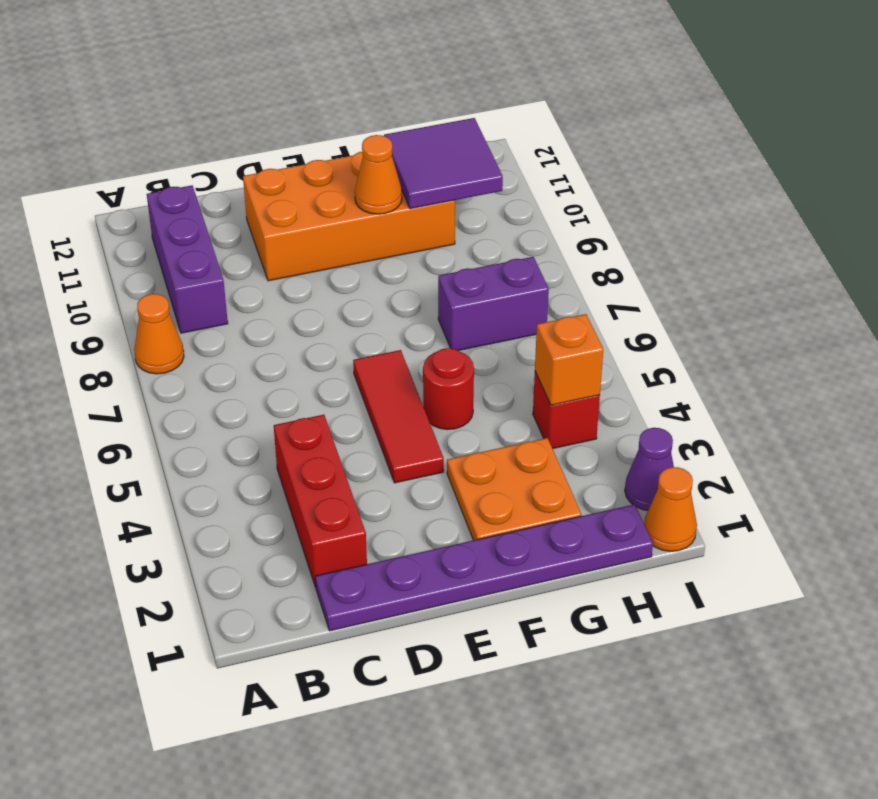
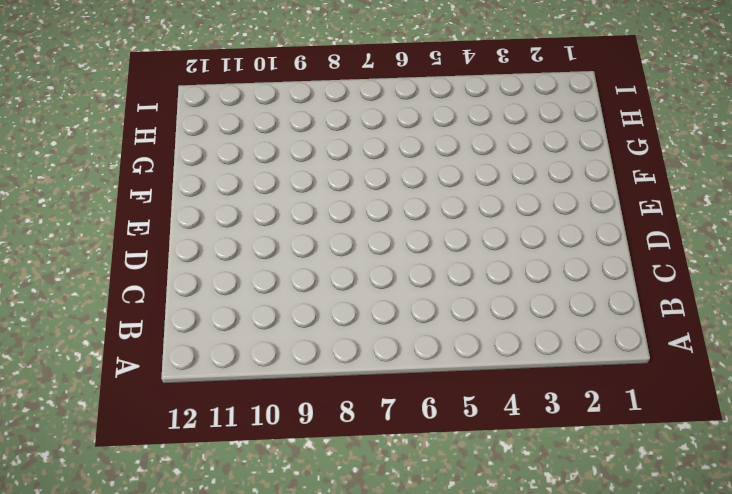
none -> orange cone A8 level 1
none -> purple brick B9:B11 level 1
none -> purple plate C1:H1 level 1

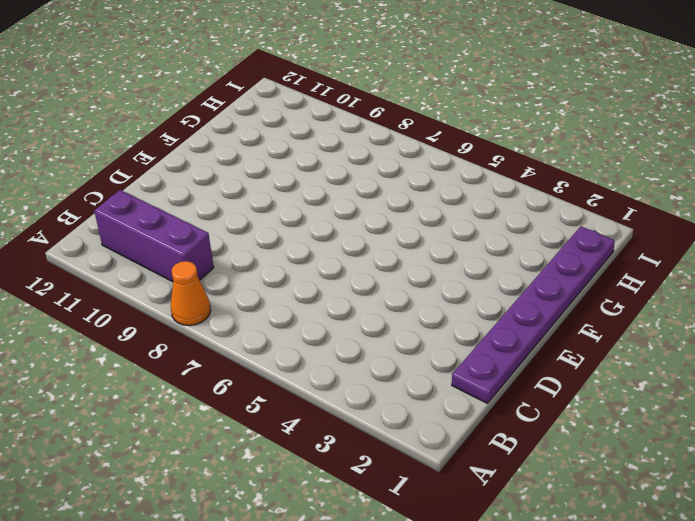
none -> red brick C2:C4 level 1
none -> orange brick D10:G11 level 1
none -> red tile E4:E6 level 1

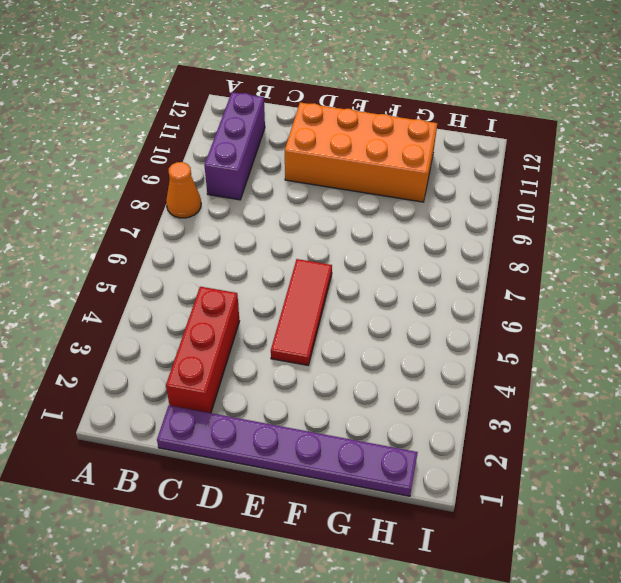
none -> orange plate F2:G3 level 1
none -> red round brick F5 level 1
none -> purple brick G7:H7 level 1

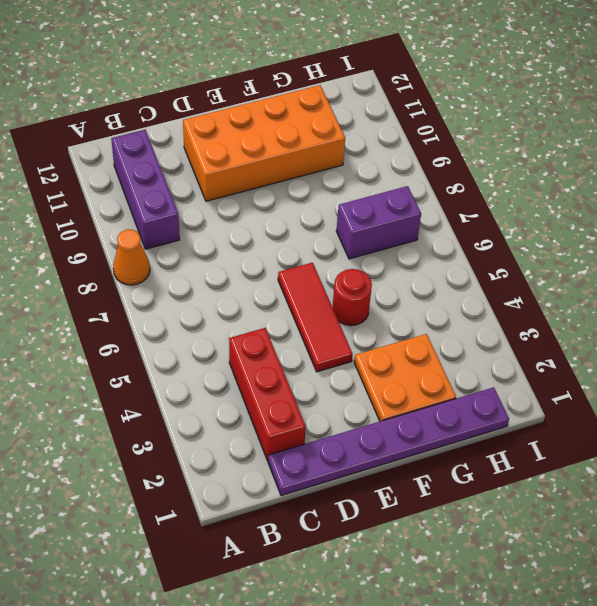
none -> red brick H4 level 1
none -> orange cone I1 level 1
none -> purple cone I2 level 1

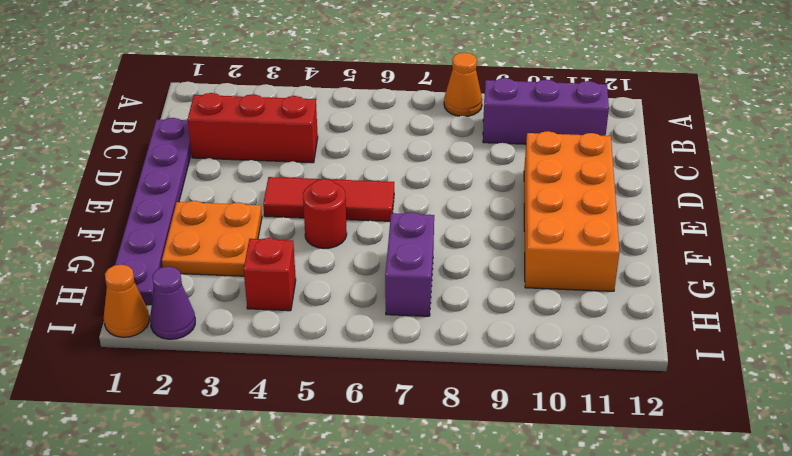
none -> orange cone F10 level 2
none -> purple tile G10:H11 level 2
none -> orange brick H4 level 2

